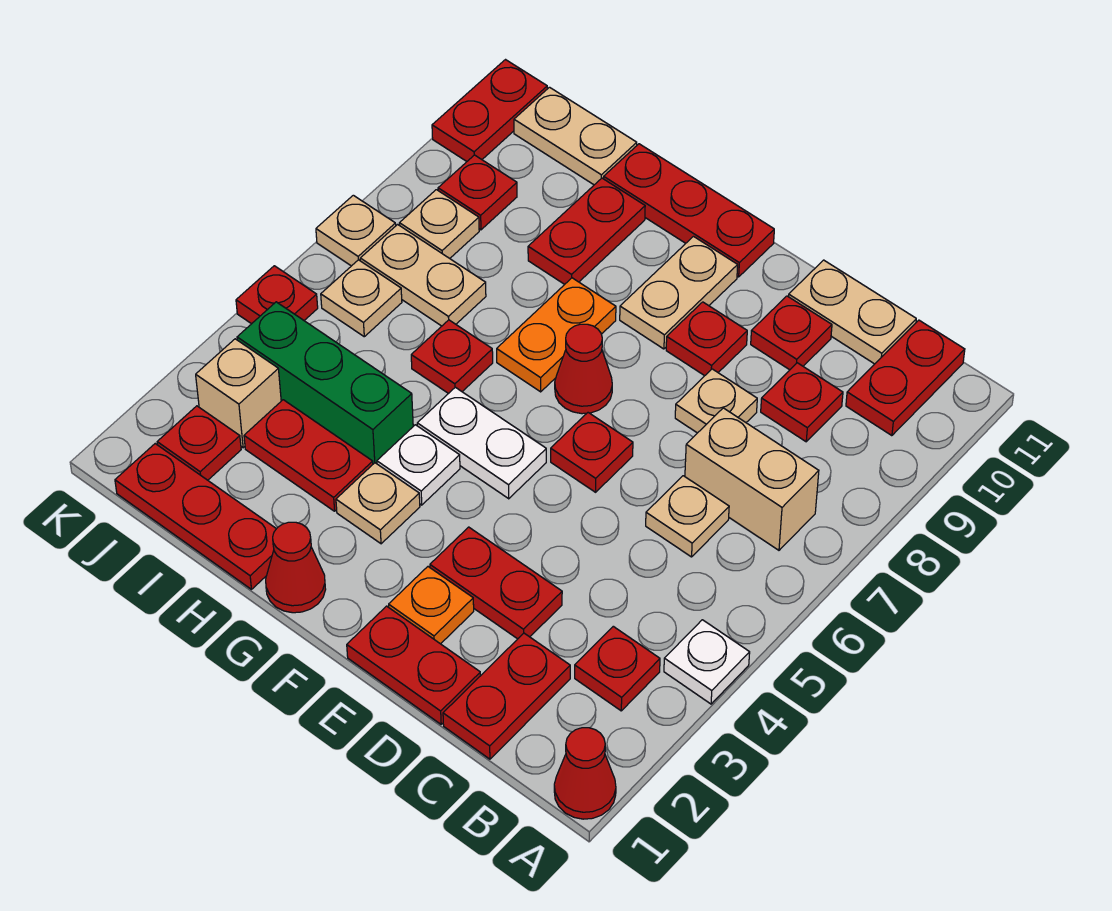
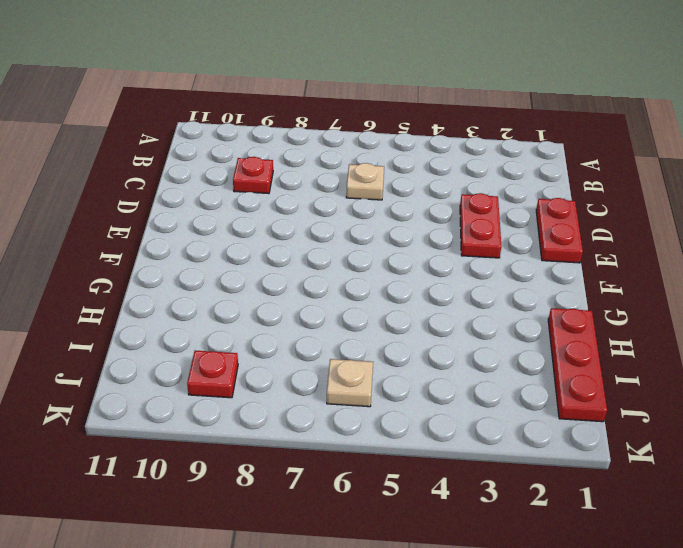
none -> red cone A1 level 1
none -> white plate A4 level 1
none -> red plate B3 level 1
none -> tan brick B7:C7 level 1

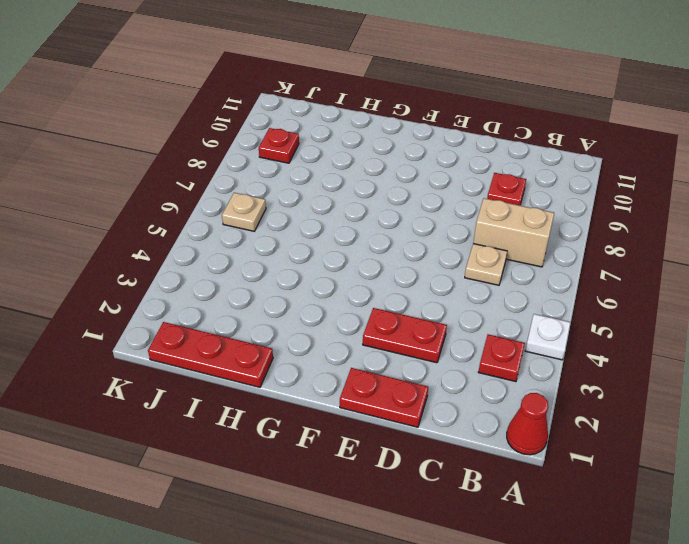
none -> red plate B10:B11 level 1
none -> red plate C1:C2 level 1
none -> tan plate C11:D11 level 1
none -> tan plate D8 level 1

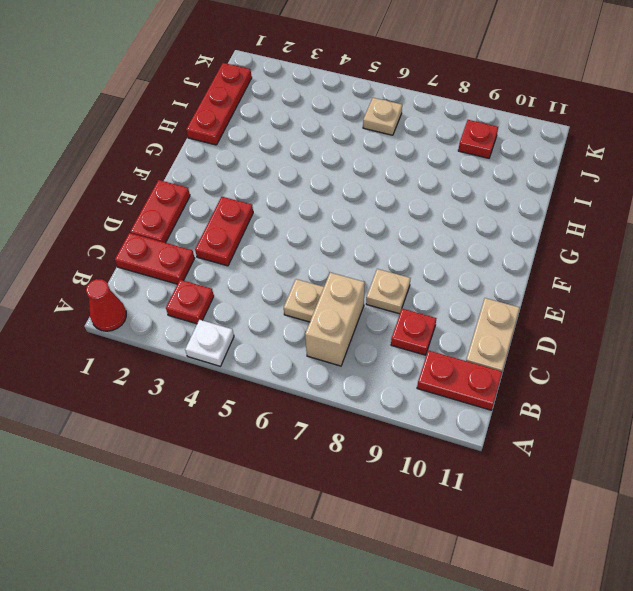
none -> red plate D10 level 1
none -> orange plate E2 level 1
none -> red plate E6 level 1
none -> red plate E9 level 1

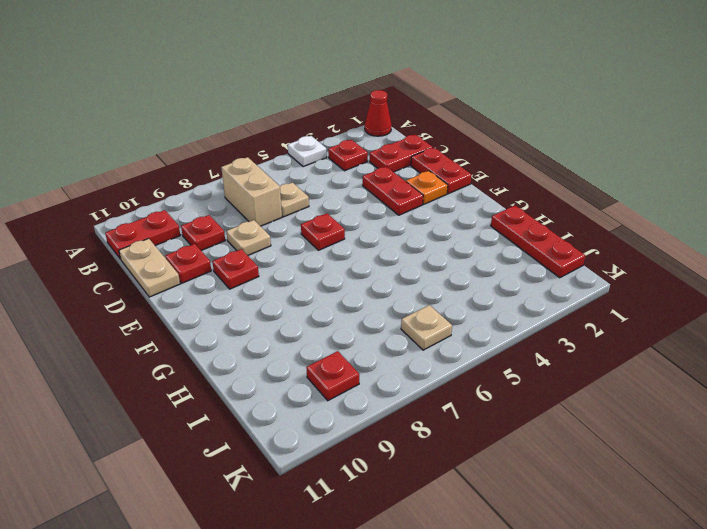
none -> white plate F5:G5 level 1
none -> red cone F7 level 1
none -> tan plate F9:F10 level 1
none -> red plate F11:H11 level 1

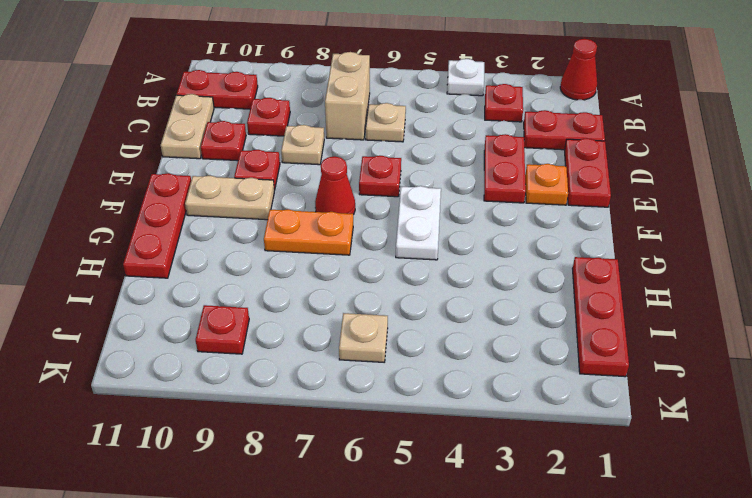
none -> red cone G1 level 1
none -> tan plate G3 level 1
none -> white plate G4 level 1
none -> red plate H3:I3 level 1

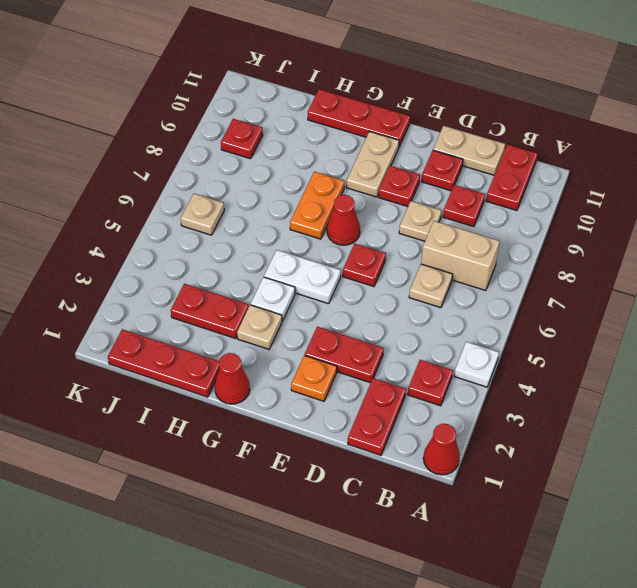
none -> red plate D1:E1 level 1
none -> green brick H4:J4 level 1
none -> red plate H6 level 1
none -> red plate H9:H10 level 1

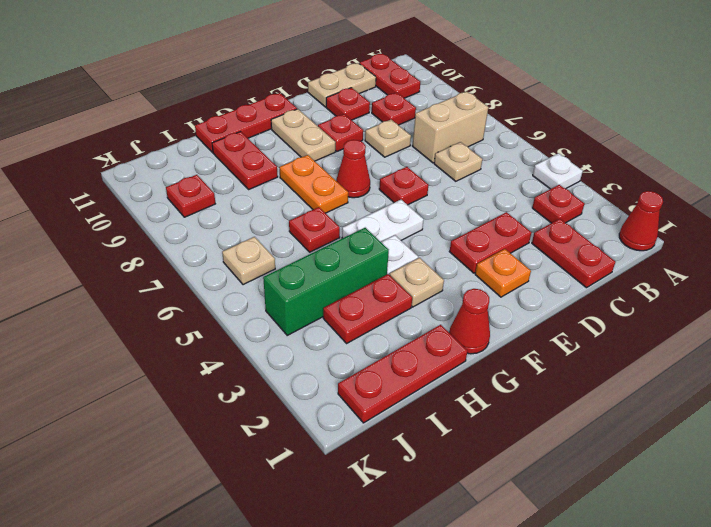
none -> red plate D1:E1 level 1
none -> tan plate I7:J7 level 1
none -> tan plate I11:J11 level 1
none -> red plate J2 level 1

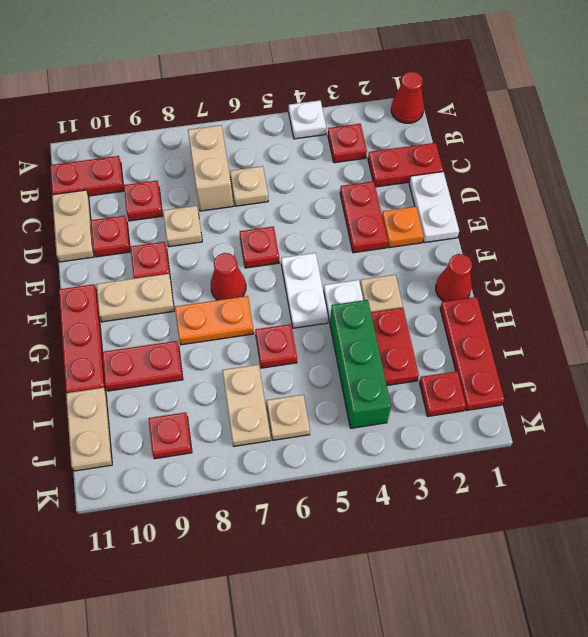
white plate D1:E1 level 1 -> red plate D1:E1 level 1
none -> tan brick J3 level 1
none -> tan plate J8 level 1
none -> red plate K5 level 1
none -> tan plate K7 level 1

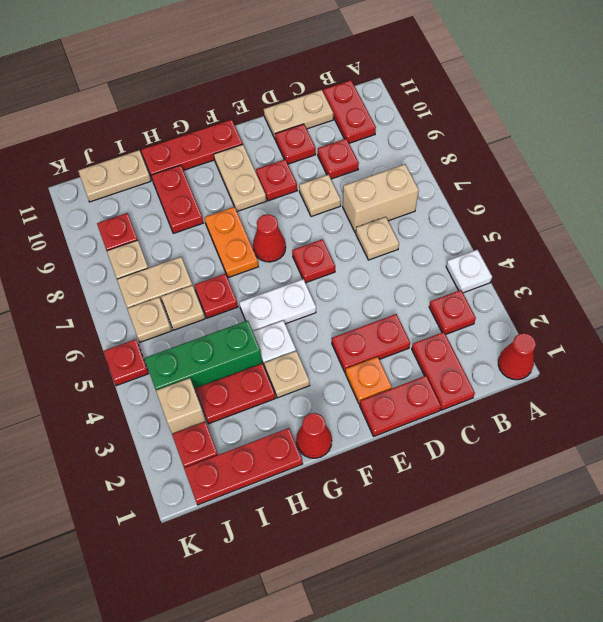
tan plate I6 level 1 -> tan plate K7 level 1
none -> red plate K10:K11 level 1

